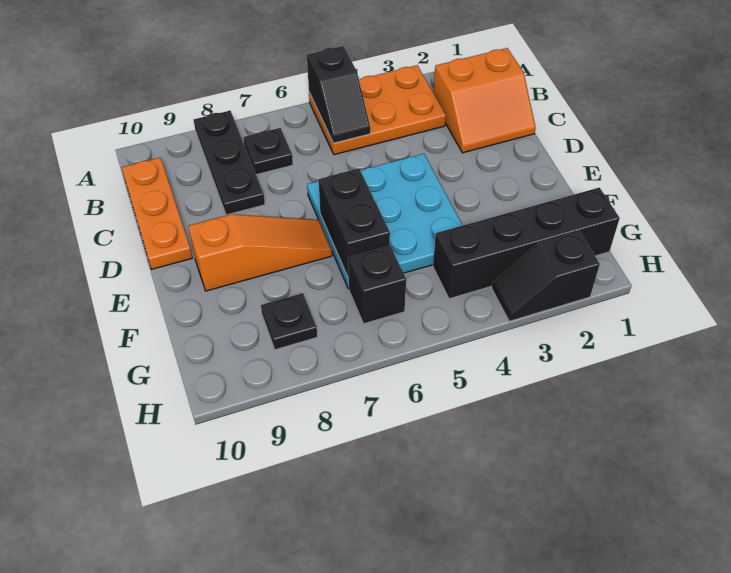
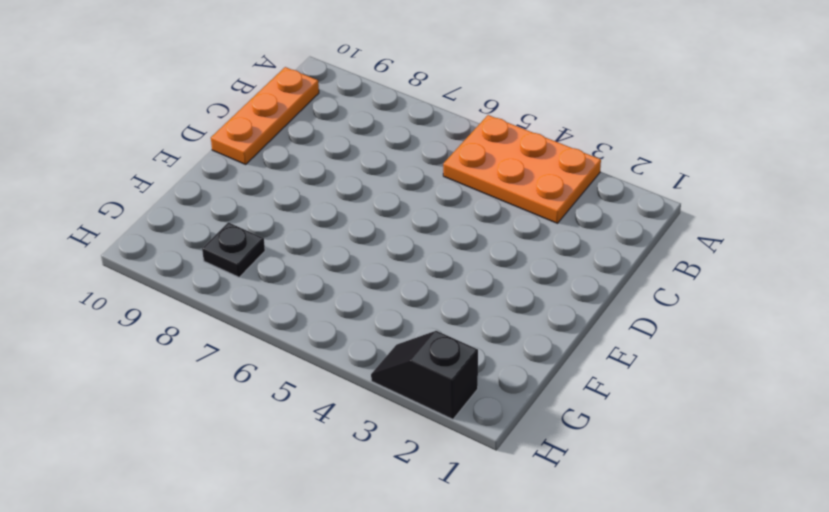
none -> black plate A8:C8 level 1
none -> orange slope B1:C2 level 1 top B
none -> black plate B7 level 1

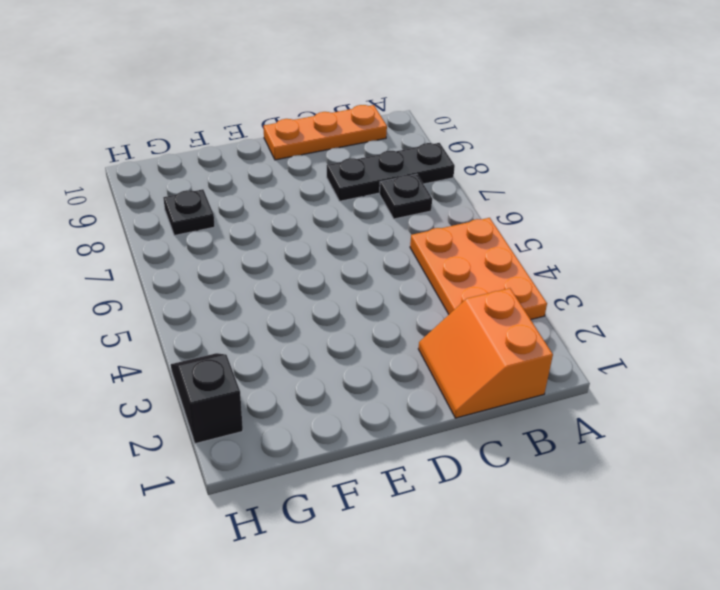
none -> cyan plate D4:F6 level 1
none -> orange slope E7:E9 level 1 top 9
none -> black brick G1:G4 level 1

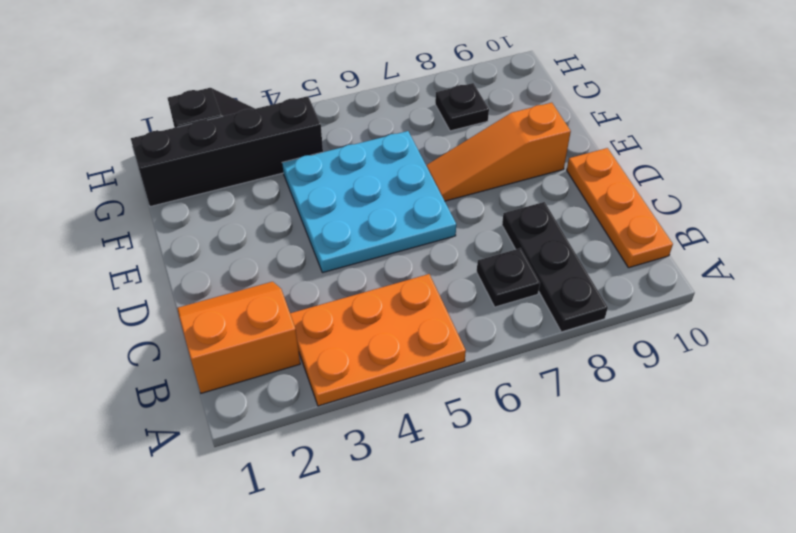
none -> black brick G6 level 1
none -> black slope A5:B5 level 2 top A
none -> black brick E6:F6 level 2

